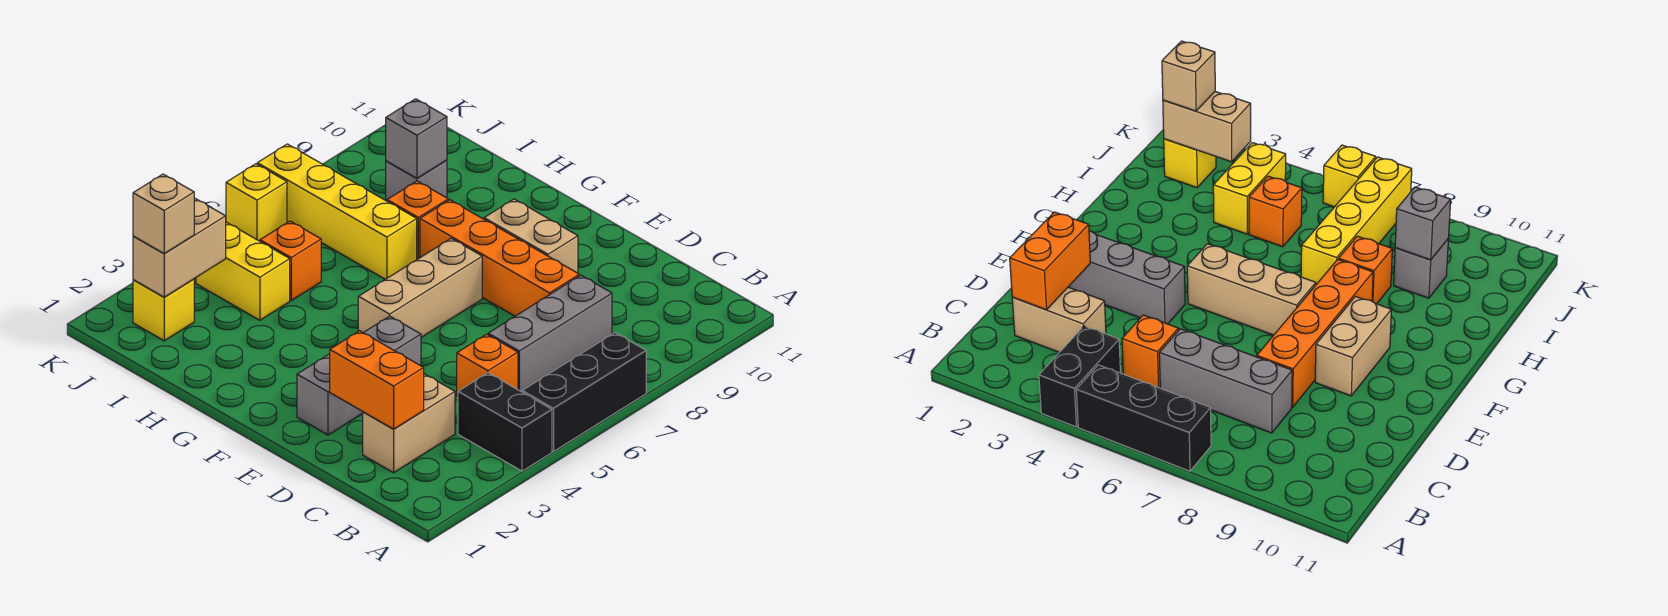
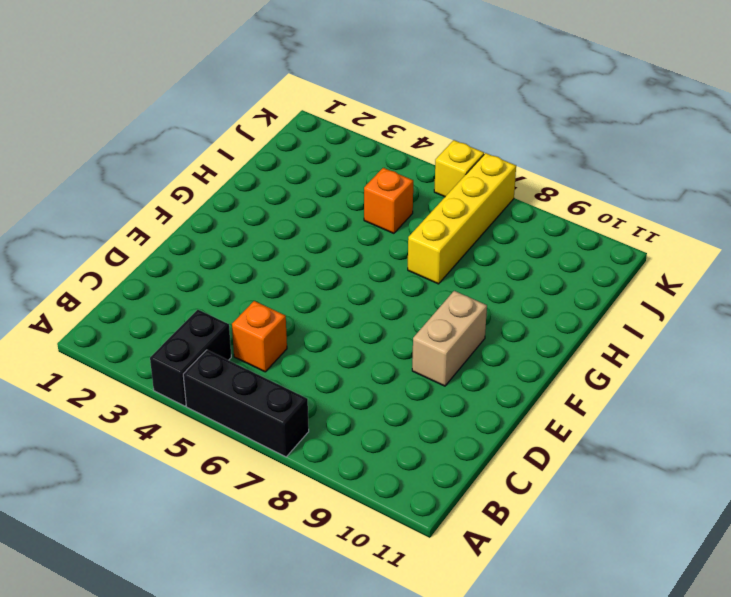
none -> tan brick C2:C3 level 1
none -> grey brick C6:C8 level 1
none -> orange brick D8:G8 level 1

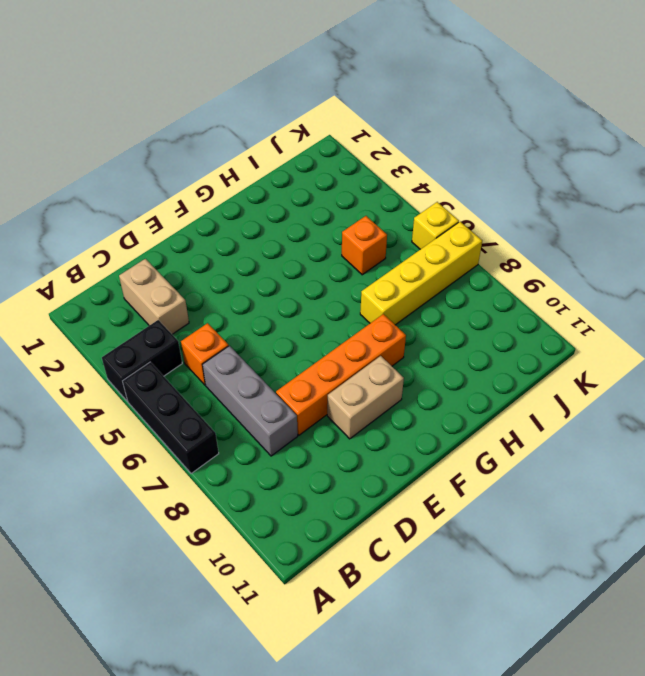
none -> grey brick E2:E4 level 1
none -> tan brick F5:F7 level 1
none -> orange brick H8 level 1

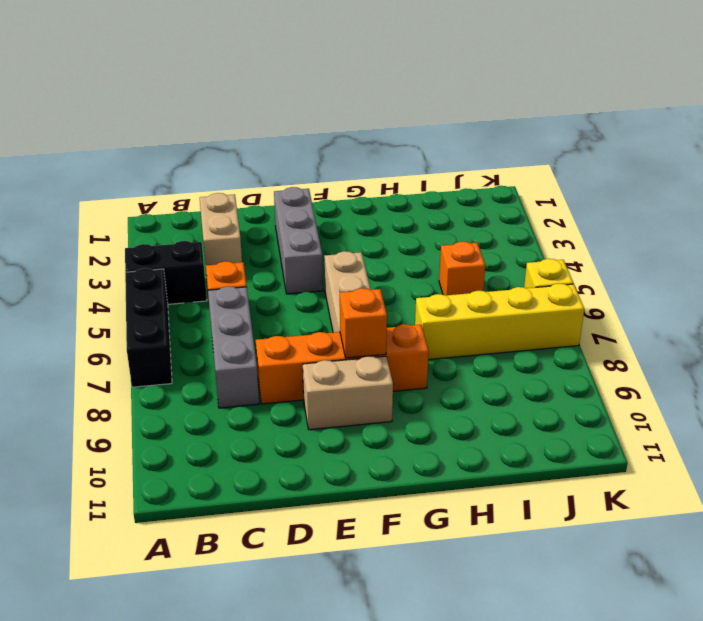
orange brick F8 level 2 -> orange brick H8 level 1
none -> yellow brick I4:J4 level 1
none -> grey brick I9 level 1
none -> yellow brick J2 level 1

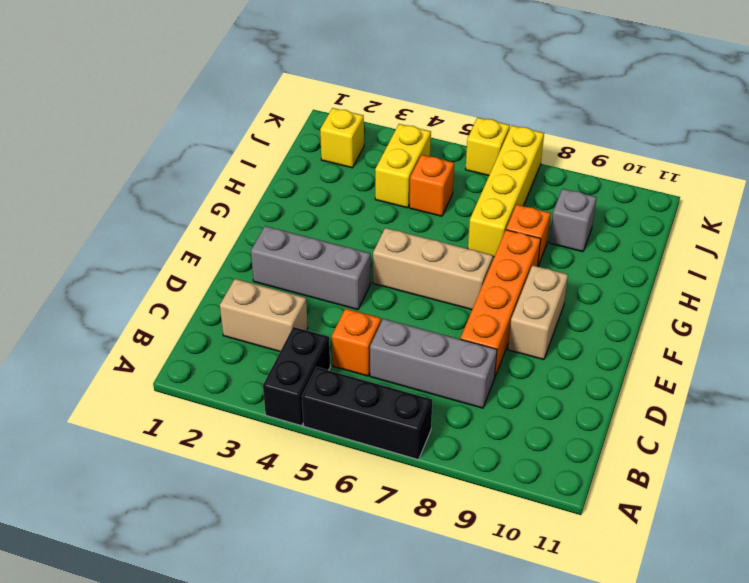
none -> orange brick C2:D2 level 2
none -> grey brick I9 level 2
none -> tan brick J2:J3 level 2

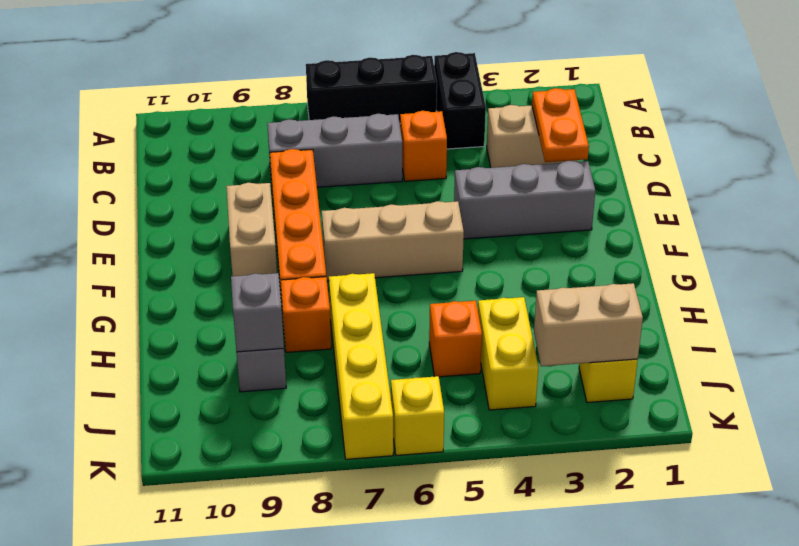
orange plate C2:D2 level 2 -> orange brick C2:D2 level 2
none -> tan brick J2 level 3

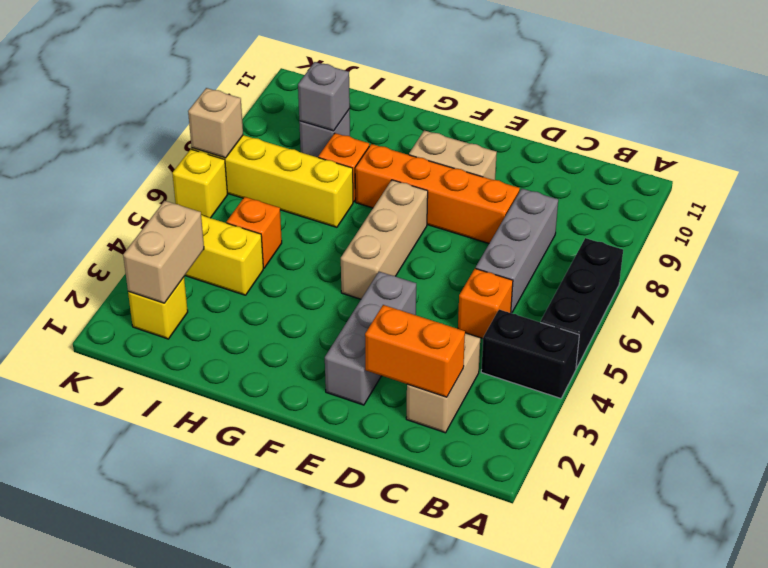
tan brick K7 level 2 -> tan brick J2 level 3

